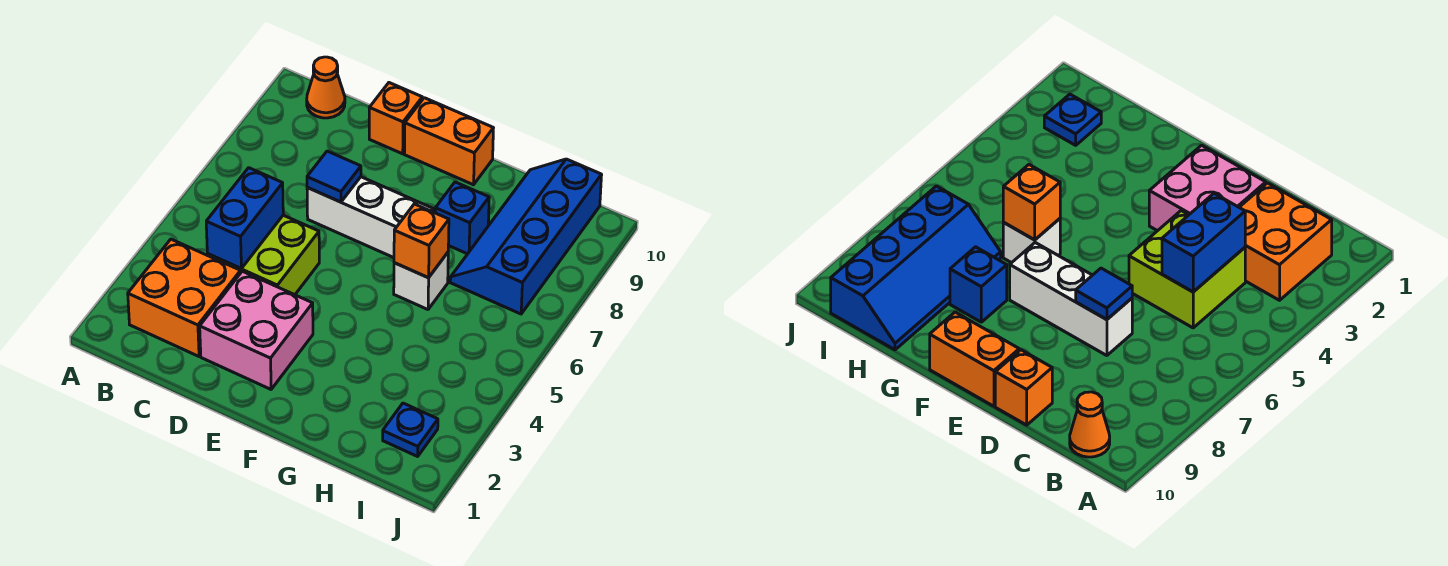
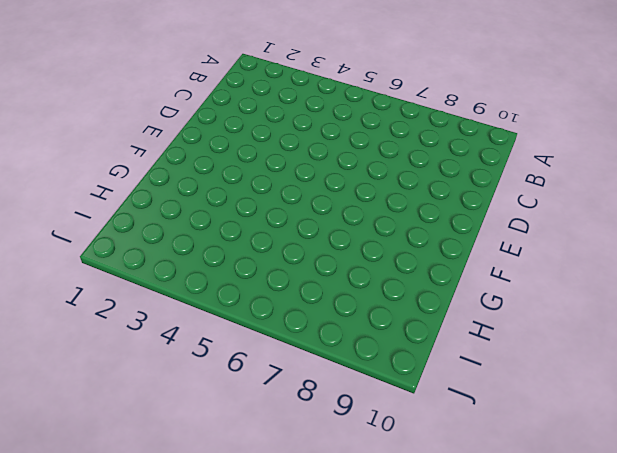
none -> orange brick B2:C3 level 1
none -> orange cone B10 level 1
none -> lime brick C4:D5 level 1

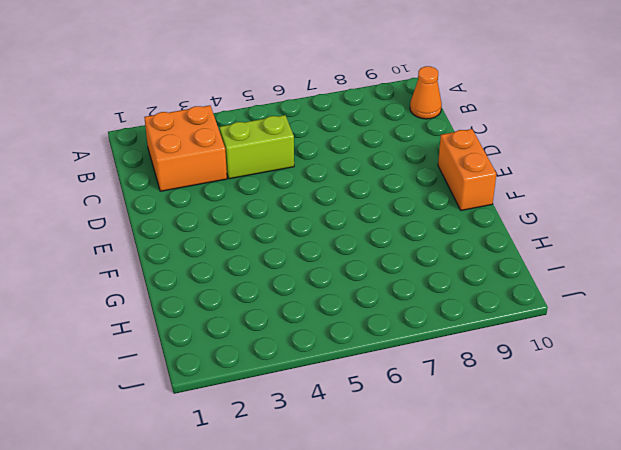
lime brick C4:C5 level 1 -> lime brick C4:D5 level 1
none -> pink brick D2:E3 level 1
none -> white brick D7:F7 level 1
none -> orange brick D10 level 1

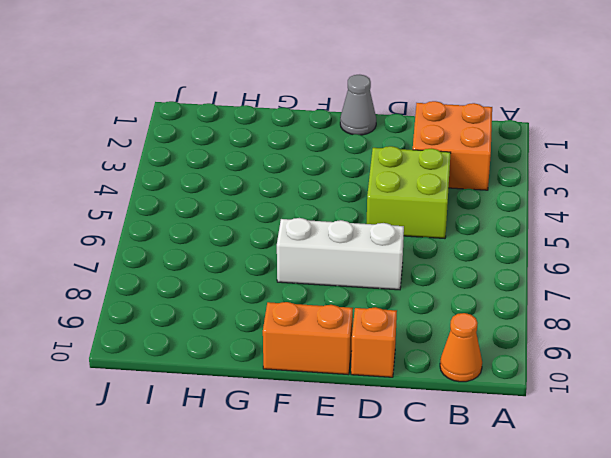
grey cone E1 level 1 -> none
none -> pink brick D2:E3 level 1
none -> white brick G6 level 1
none -> blue brick G8 level 1

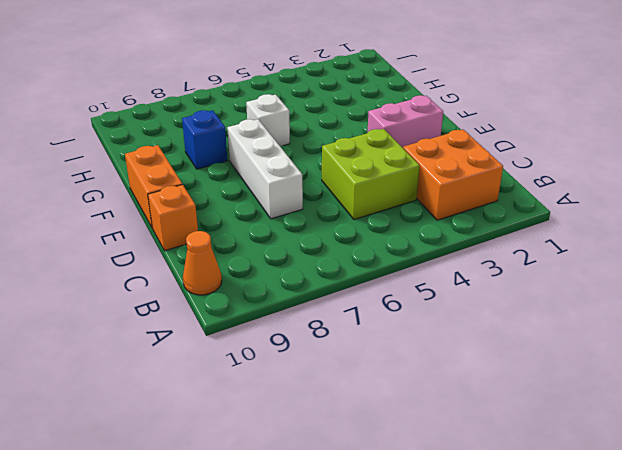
pink brick E2:E3 level 1 -> pink brick D2:E3 level 1
none -> blue slope H7:I10 level 1 top I
none -> blue plate I2 level 1
none -> blue brick C4:C5 level 2

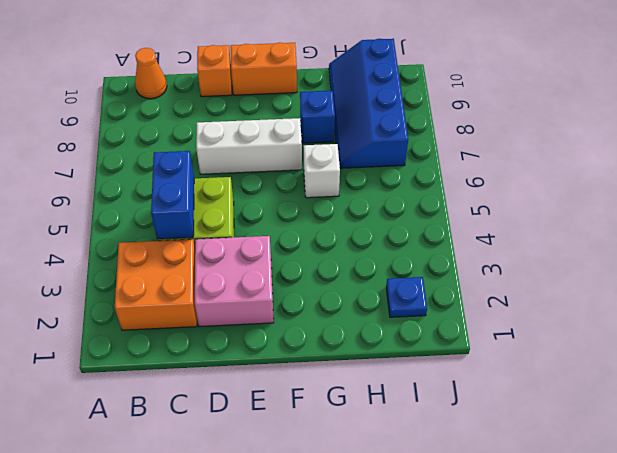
none -> blue tile D7 level 2
none -> orange brick G6 level 2

